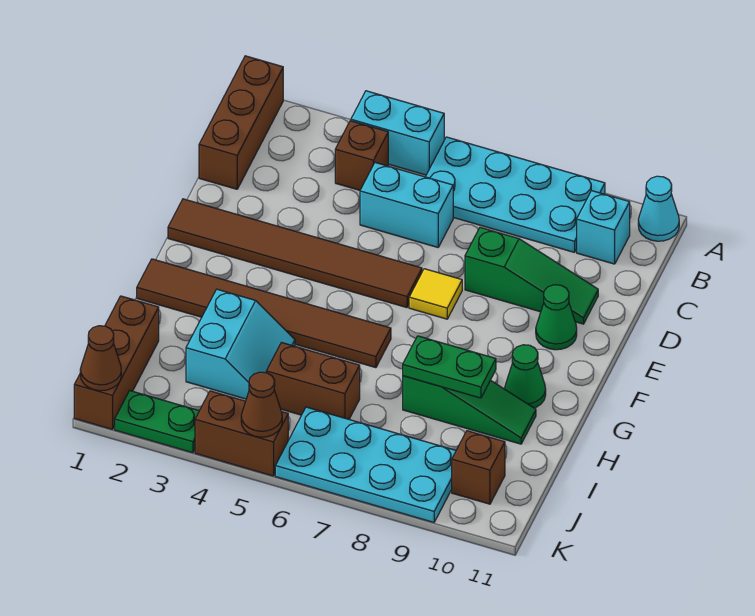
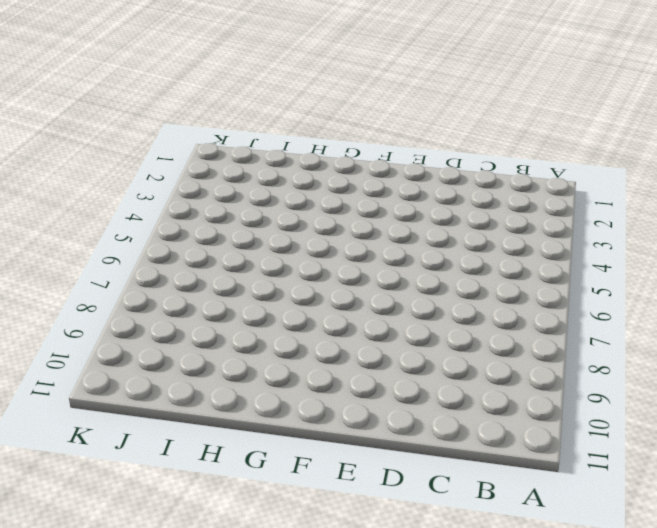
none -> brown brick A1:C1 level 1
none -> cyan brick A4:A5 level 1
none -> cyan plate A6:B9 level 1

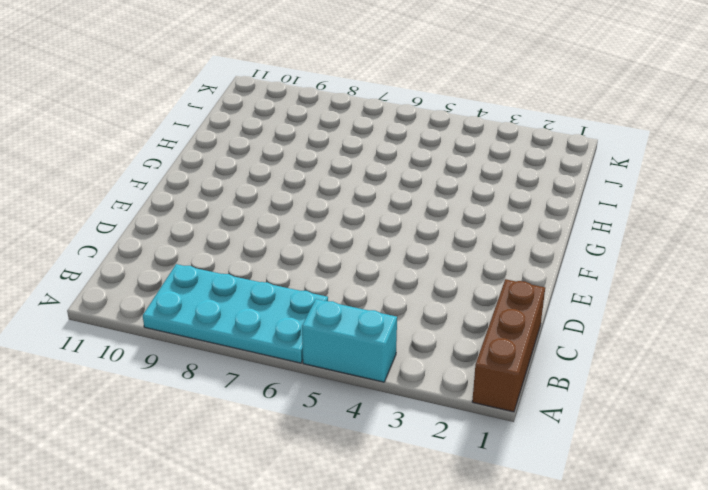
none -> cyan cone A11 level 1
none -> brown brick B4 level 1
none -> cyan brick B10 level 1

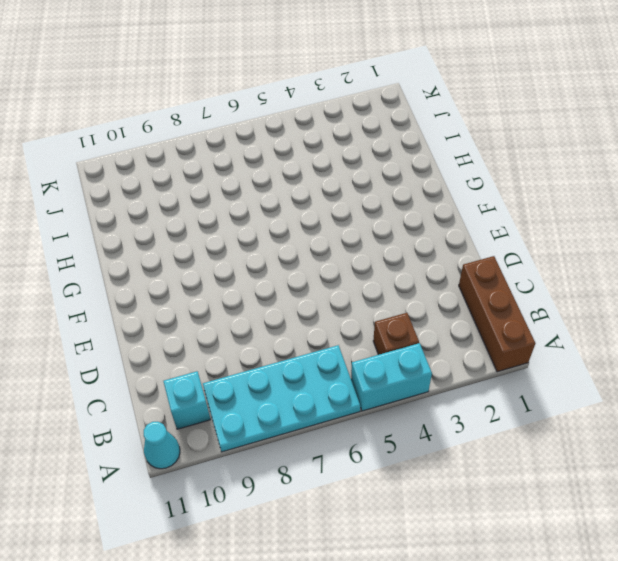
none -> cyan brick C5:C6 level 1
none -> green slope D8:D10 level 1 top 8
none -> brown tile E1:E6 level 1

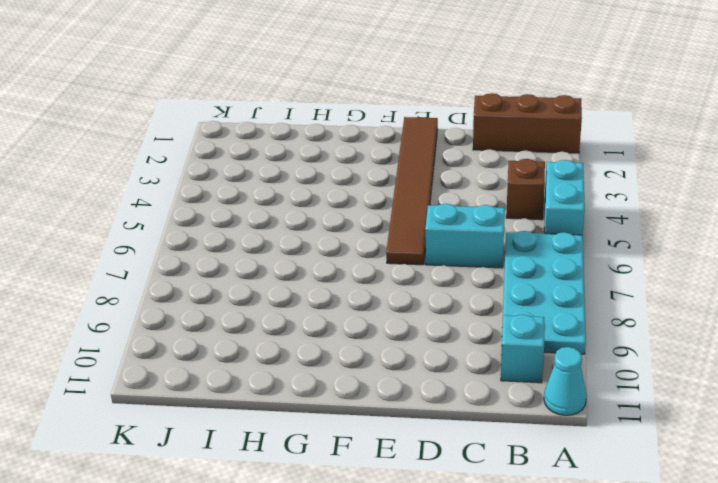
cyan brick C6:D6 level 1 -> cyan brick C5:C6 level 1
none -> green slope D8:D10 level 1 top 8
none -> yellow tile E7 level 1
none -> green cone E10 level 1

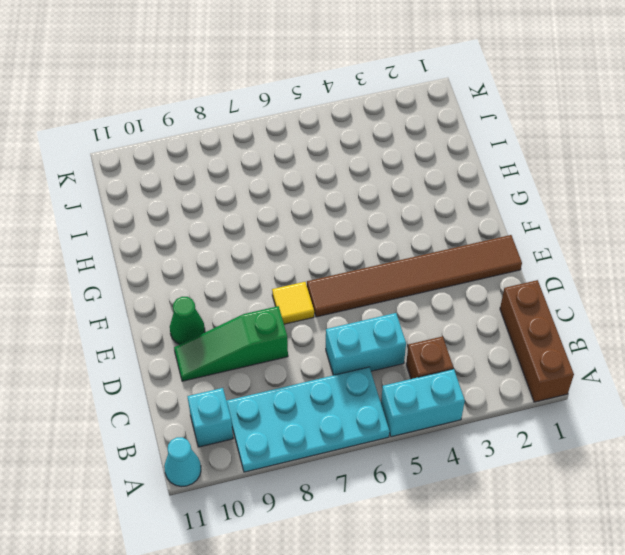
none -> brown tile G1:G6 level 1
none -> green cone G10 level 1
none -> cyan slope H3:I4 level 1 top 3

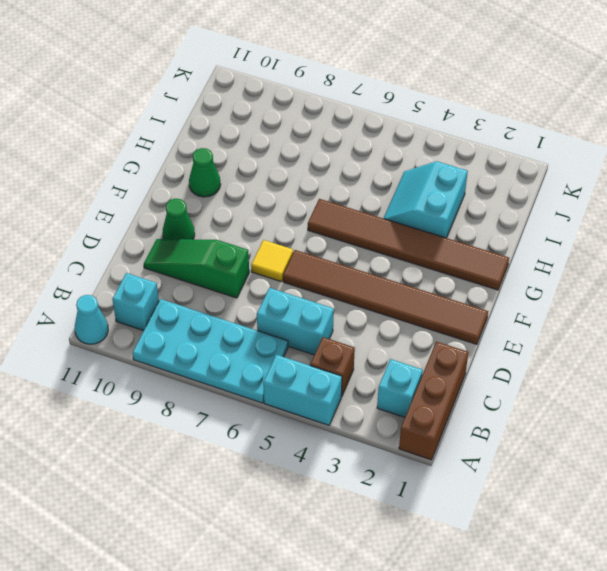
cyan brick B2 level 1 -> none
none -> green slope H8:H10 level 1 top 8
none -> brown brick I1:K1 level 1
none -> brown brick I5:I6 level 1

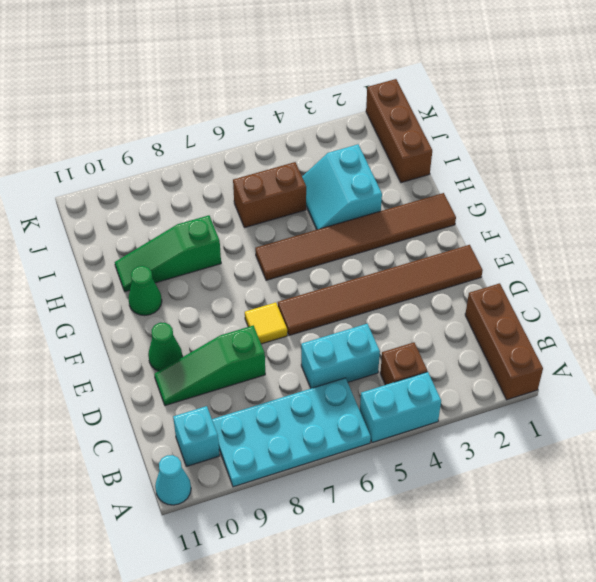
none -> cyan plate J6:K9 level 1
none -> brown brick J10 level 1
none -> green plate K2:K3 level 1

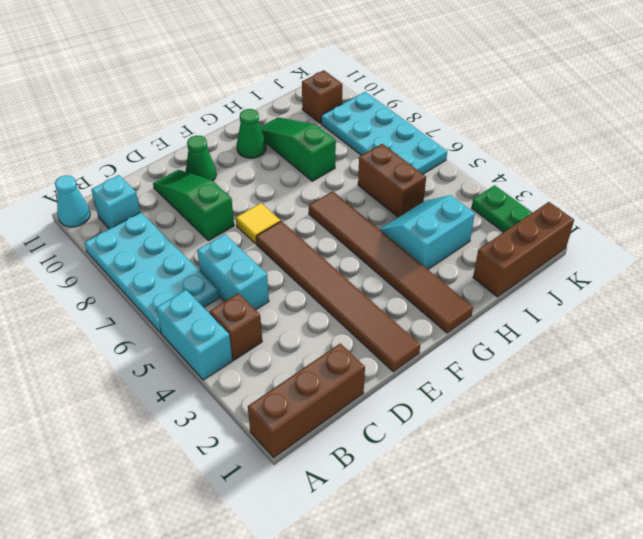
none -> brown brick K4:K5 level 1
none -> green plate H8:H9 level 2
none -> brown cone K1 level 2

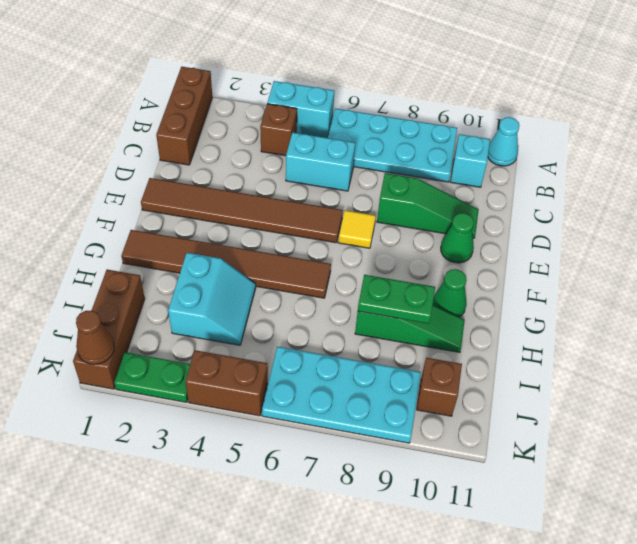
none -> brown brick I5:I6 level 1
none -> brown cone K5 level 2

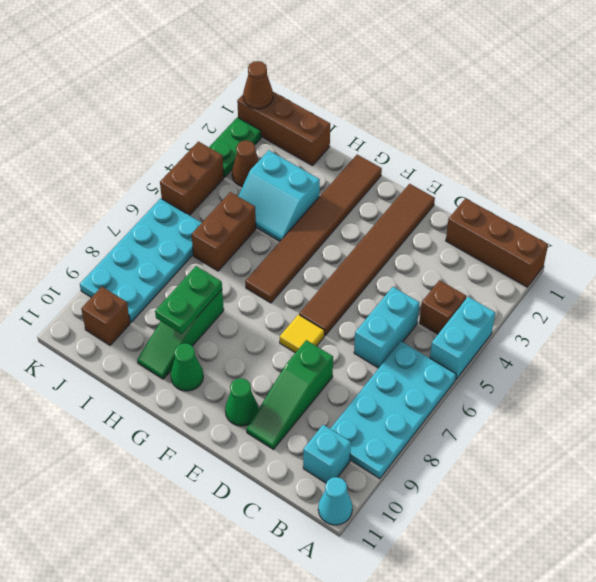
brown cone J3 level 1 -> brown cone K5 level 2

